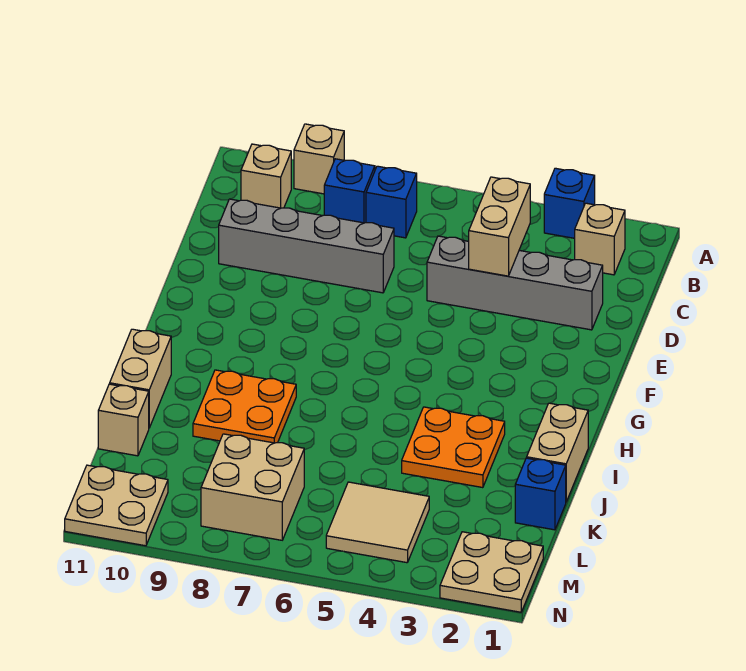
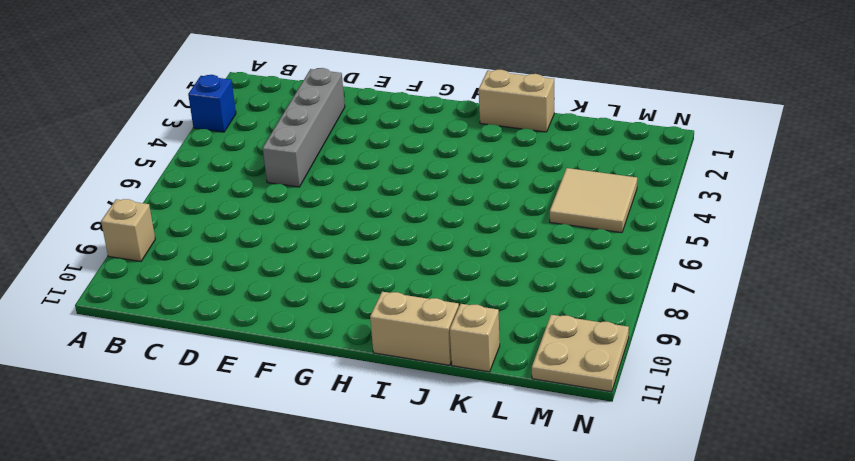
none -> tan brick B2 level 1
none -> blue brick B7 level 1
none -> blue brick B8 level 1

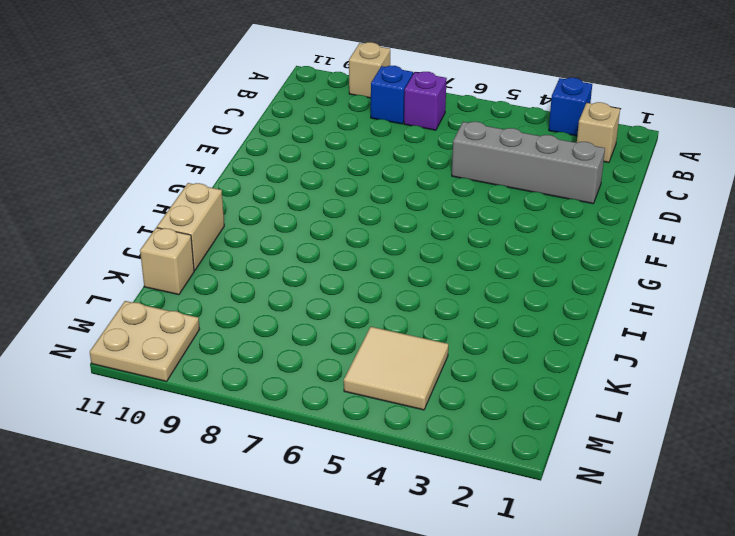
purple brick B7 level 1 -> blue brick B7 level 1
none -> tan brick B10 level 1
none -> grey brick D7:D10 level 1
none -> tan brick I1:J1 level 1

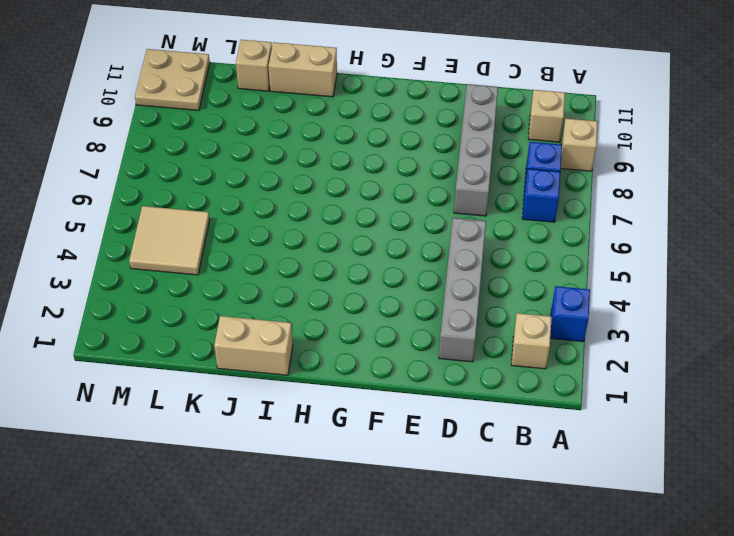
none -> orange plate I3:J4 level 1
none -> orange plate I8:J9 level 1
none -> blue brick K1 level 1

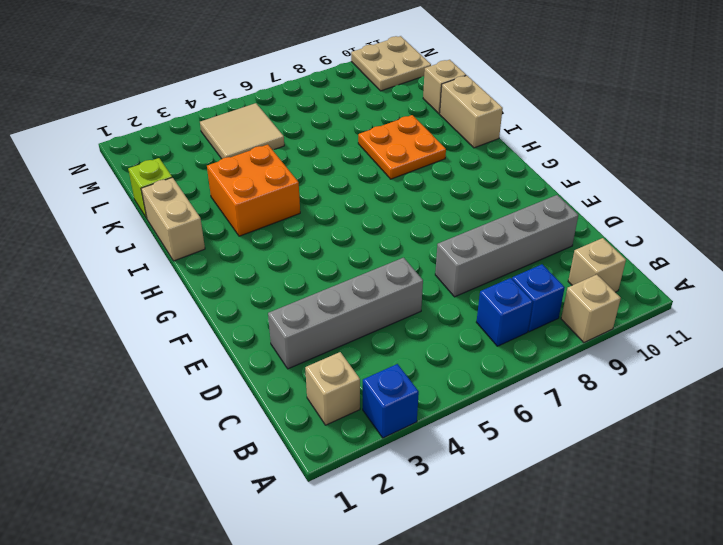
orange brick I3:J4 level 1 -> orange plate I3:J4 level 1
lime brick K1 level 1 -> blue brick K1 level 1
none -> tan brick L7:M8 level 1
none -> tan plate M1:N2 level 1
none -> tan brick C4:D4 level 2

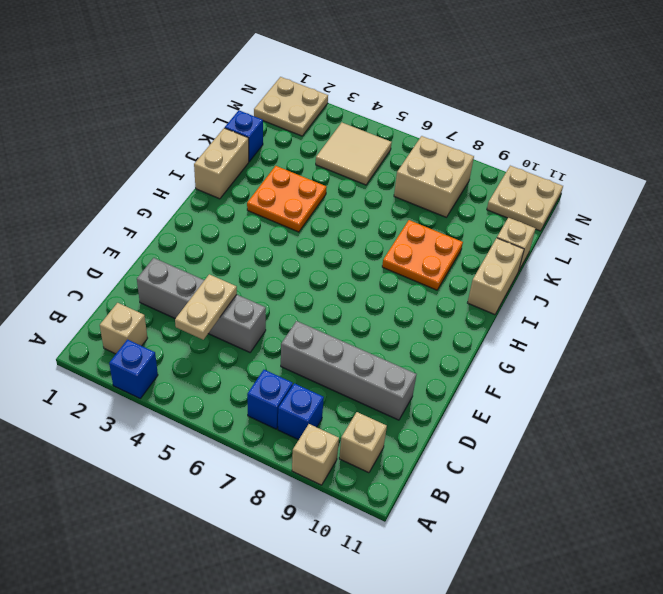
tan plate C4:D4 level 2 -> tan brick C4:D4 level 2

